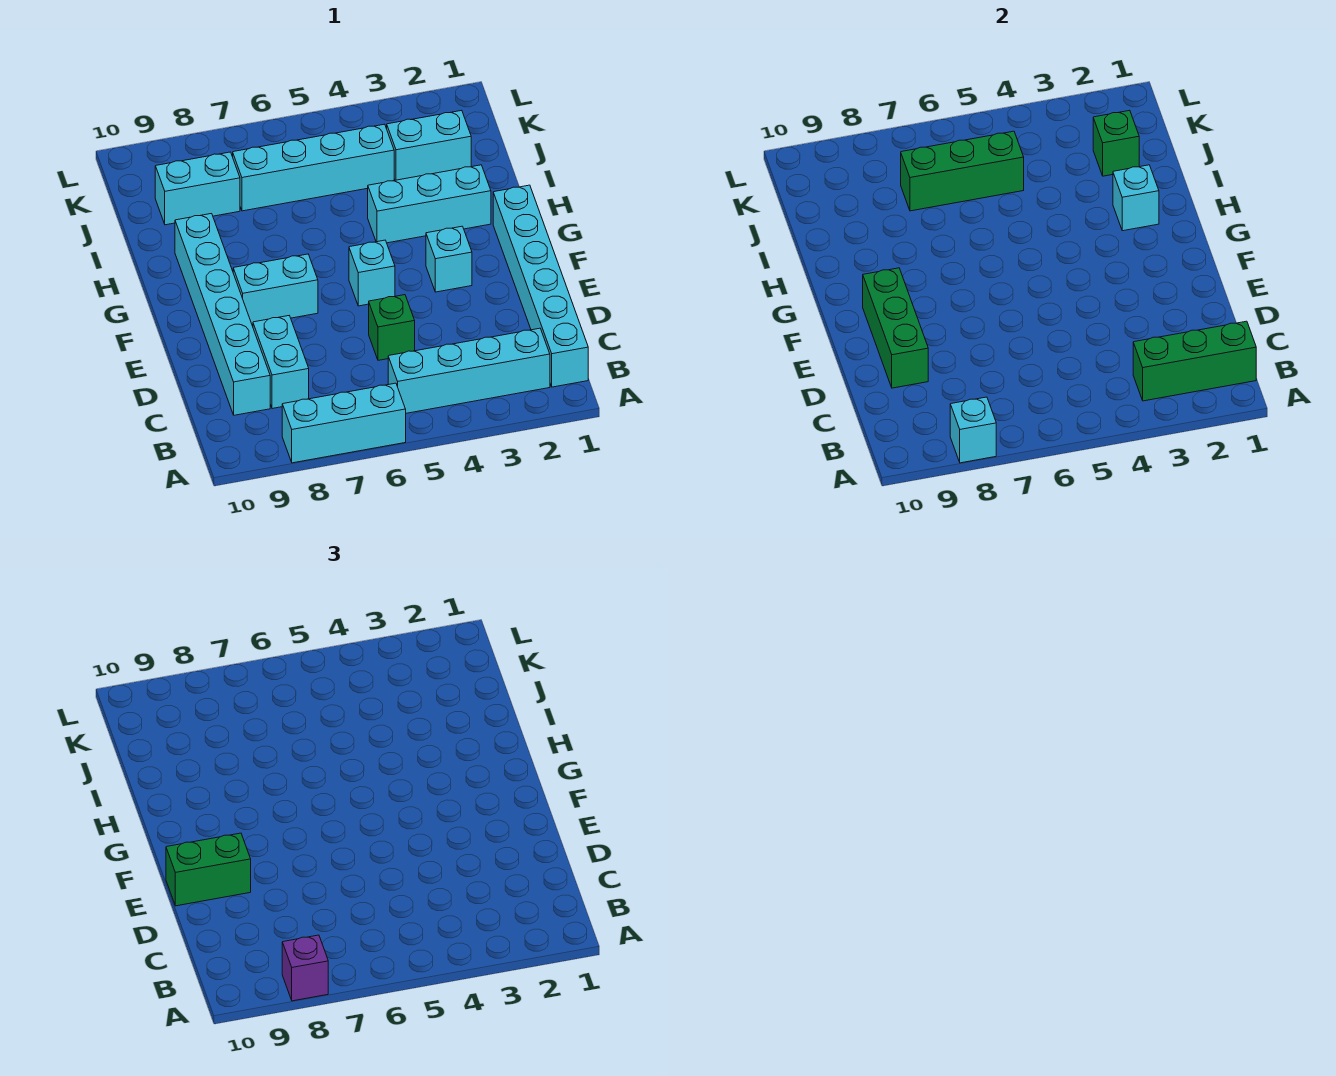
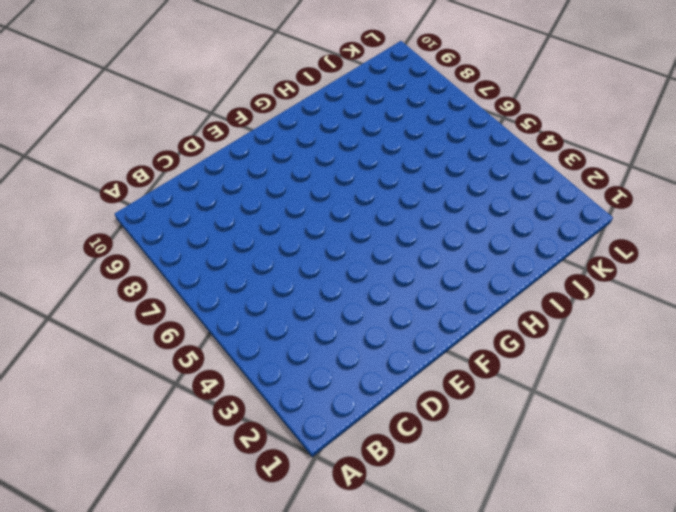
none -> cyan brick A6:A8 level 1
none -> cyan brick B1:G1 level 1
none -> cyan brick B2:B5 level 1

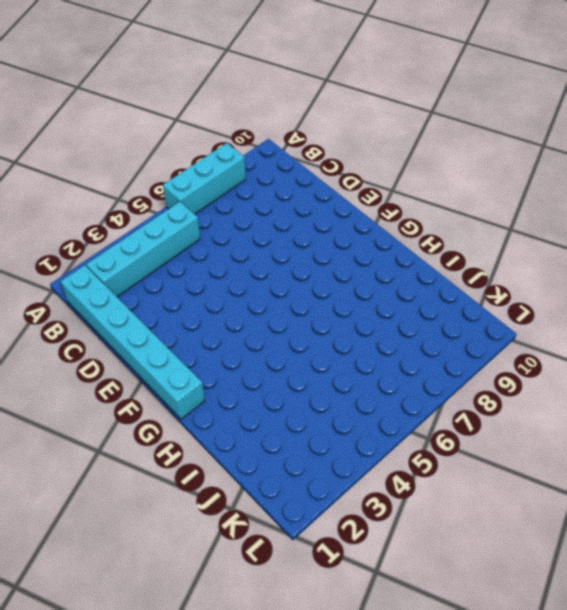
none -> cyan brick C8:D8 level 1
none -> cyan brick C9:H9 level 1
none -> green brick D5 level 1

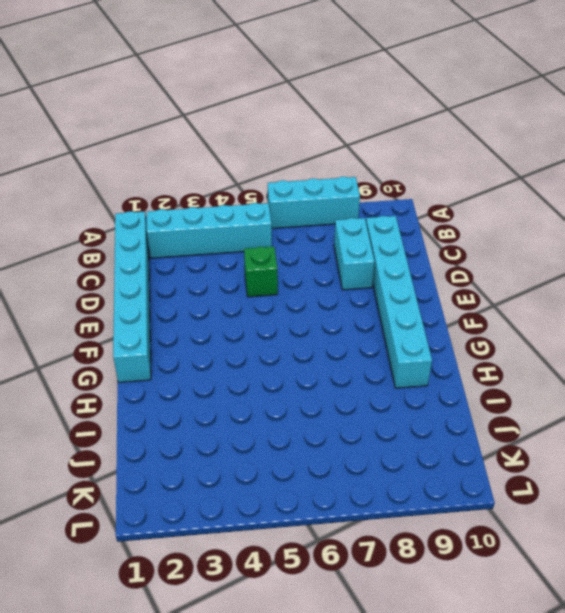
none -> cyan brick F3 level 1
none -> cyan brick F5 level 1
none -> cyan brick F7:F8 level 1

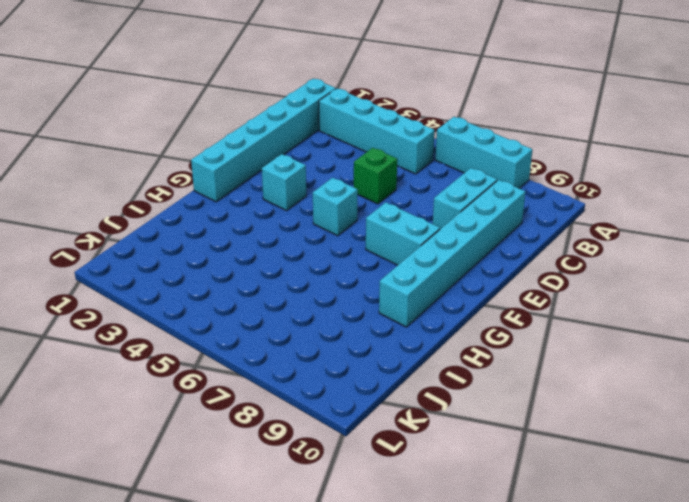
none -> cyan brick H2:H4 level 1
none -> cyan brick J2:J3 level 1
none -> cyan brick J4:J7 level 1

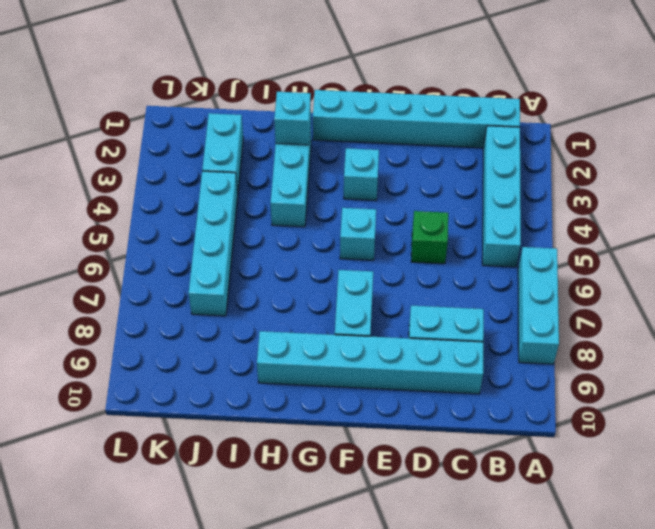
none -> cyan brick J8:J9 level 1
none -> cyan brick A8 level 2
none -> green brick B1:B3 level 2

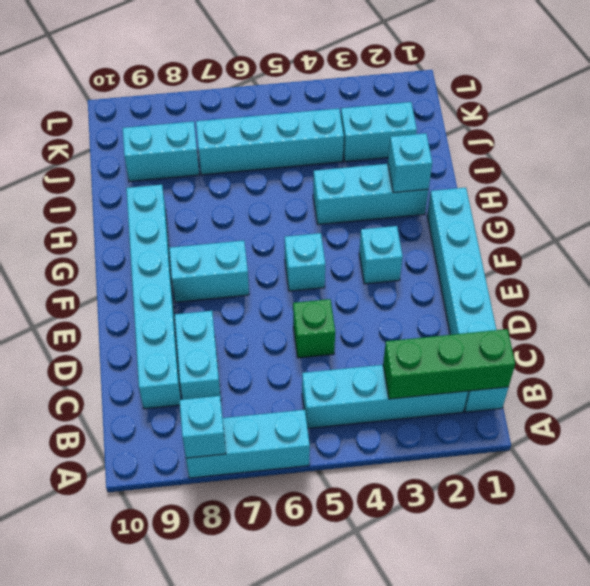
none -> green brick D9:F9 level 2
none -> green brick J2 level 2
none -> green brick J5:J7 level 2

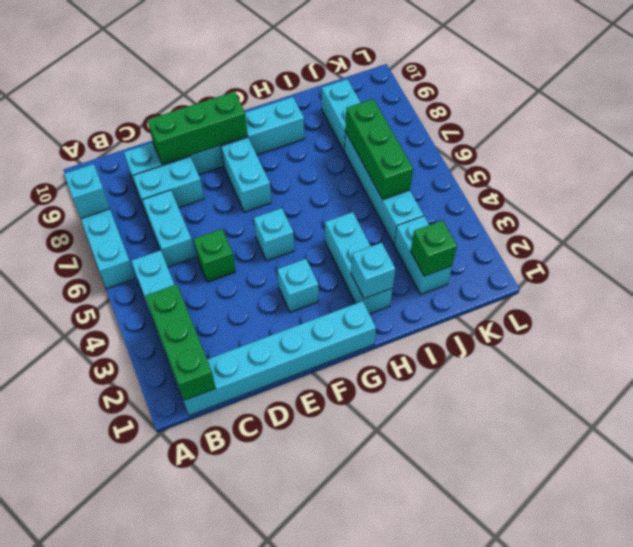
cyan brick C6:C7 level 1 -> none
none -> purple brick A8 level 3
none -> green brick E9:E10 level 3

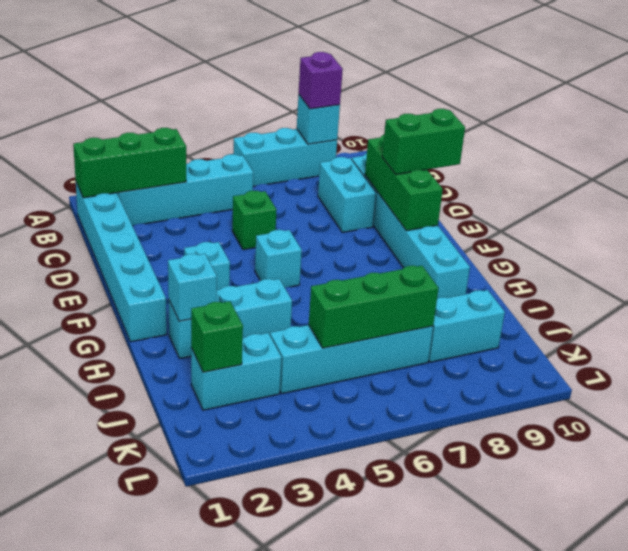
none -> cyan brick F7:F8 level 1

